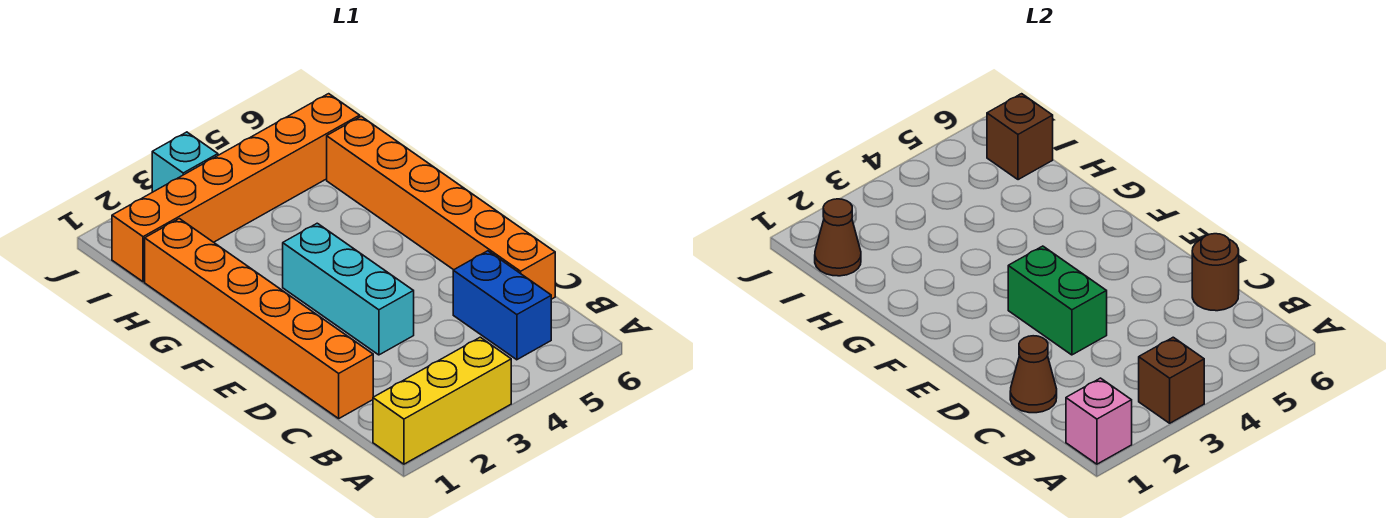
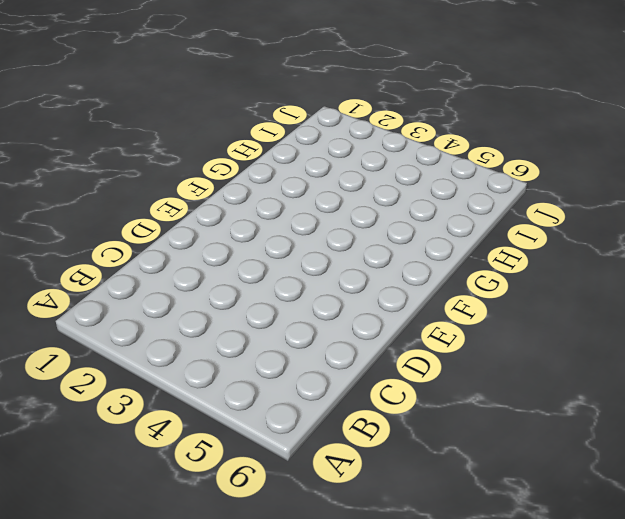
none -> yellow brick A1:A3 level 1
none -> blue brick B5:C5 level 1
none -> orange brick C1:H1 level 1

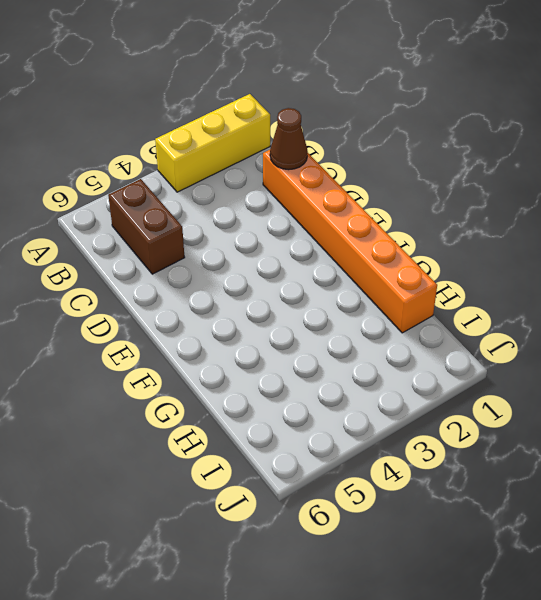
brown brick B5:C5 level 1 -> blue brick B5:C5 level 1
none -> orange brick C6:H6 level 1
none -> cyan brick D3:F3 level 1
none -> orange brick I1:I6 level 1

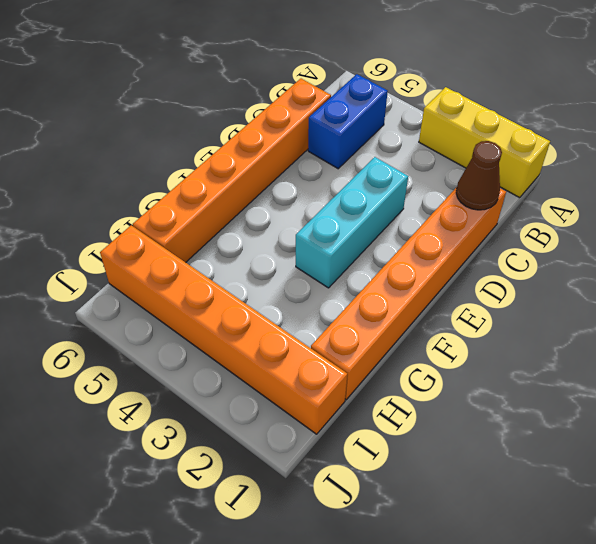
none -> cyan brick J3 level 1
none -> pink brick A1 level 2
none -> brown brick A3 level 2

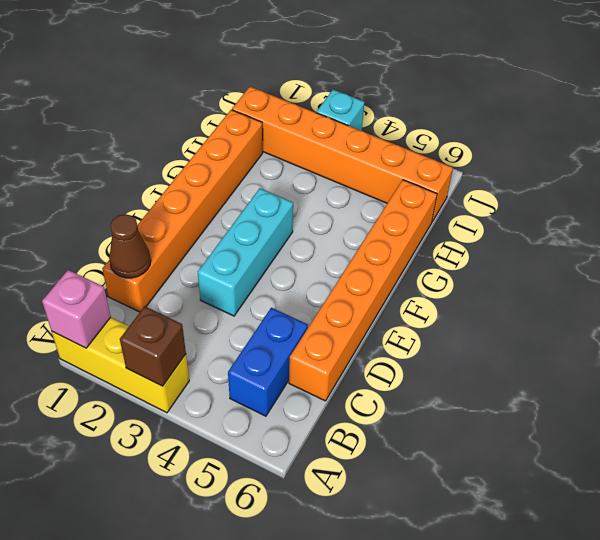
none -> brown round brick C6 level 2
none -> green brick D3:E3 level 2
none -> brown cone I1 level 2

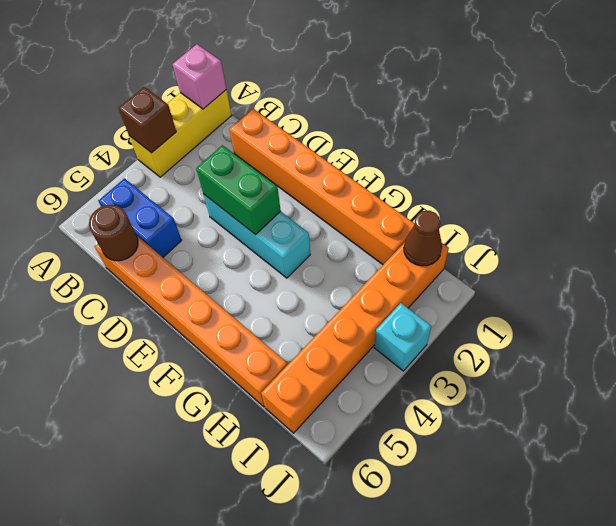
none -> brown cone C1 level 2
none -> brown brick I6 level 2

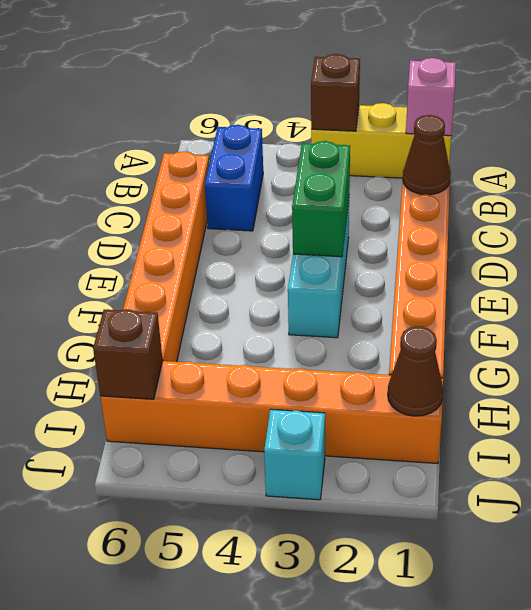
none -> brown round brick C6 level 2

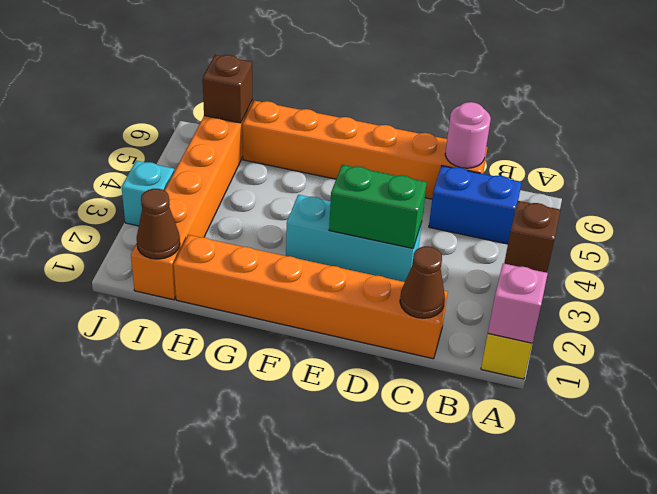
pink round brick C6 level 2 -> brown round brick C6 level 2

